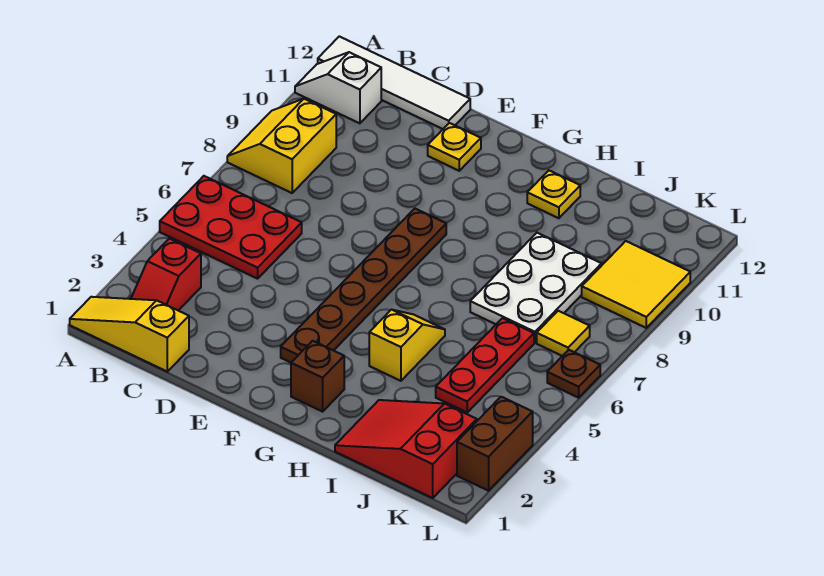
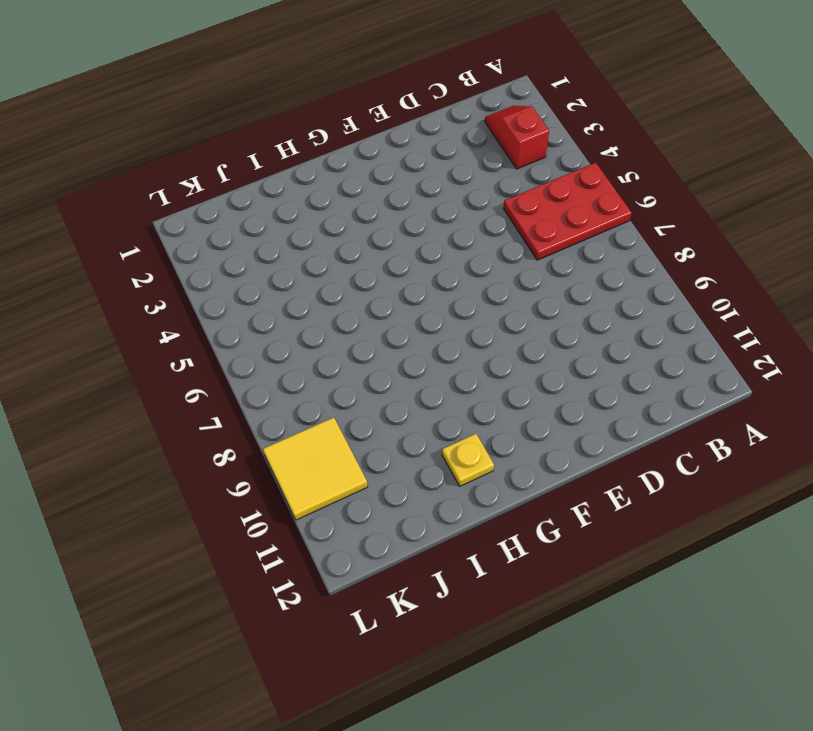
none -> yellow slope A1:C1 level 1 top C
none -> yellow slope A8:B9 level 1 top B
none -> white slope A11:B11 level 1 top B

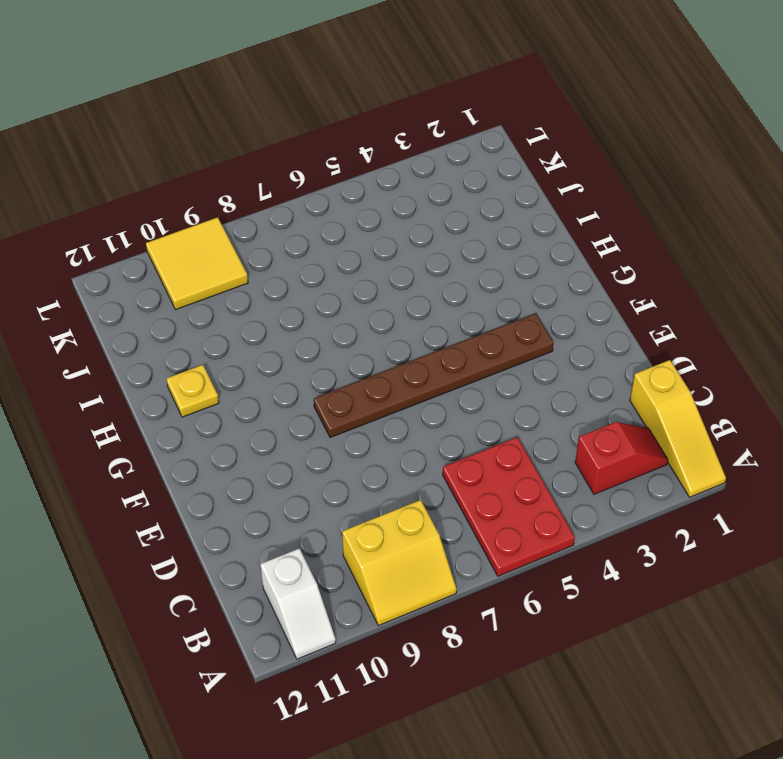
none -> white tile A12:D12 level 1
none -> yellow plate E11 level 1
none -> brown brick G2 level 1

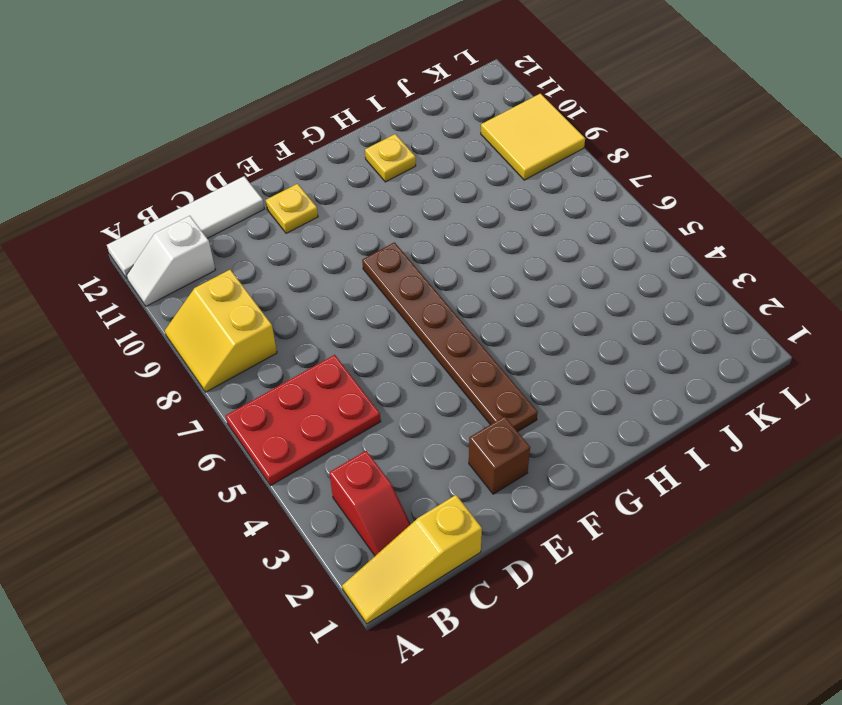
brown brick E2 level 1 -> brown brick G2 level 1
none -> yellow slope H4:H5 level 1 top 4
none -> red slope I1:K2 level 1 top K
none -> white plate I7:J9 level 1

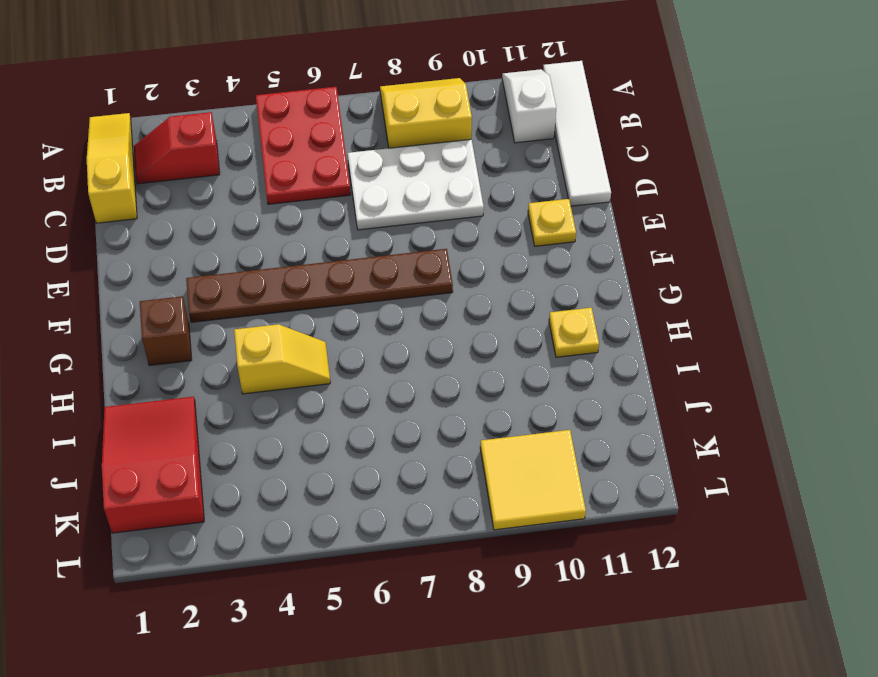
white plate C7:D9 level 1 -> white plate I7:J9 level 1
none -> red plate J4:J6 level 1
none -> yellow tile K7 level 1
none -> brown brick L2:L3 level 1

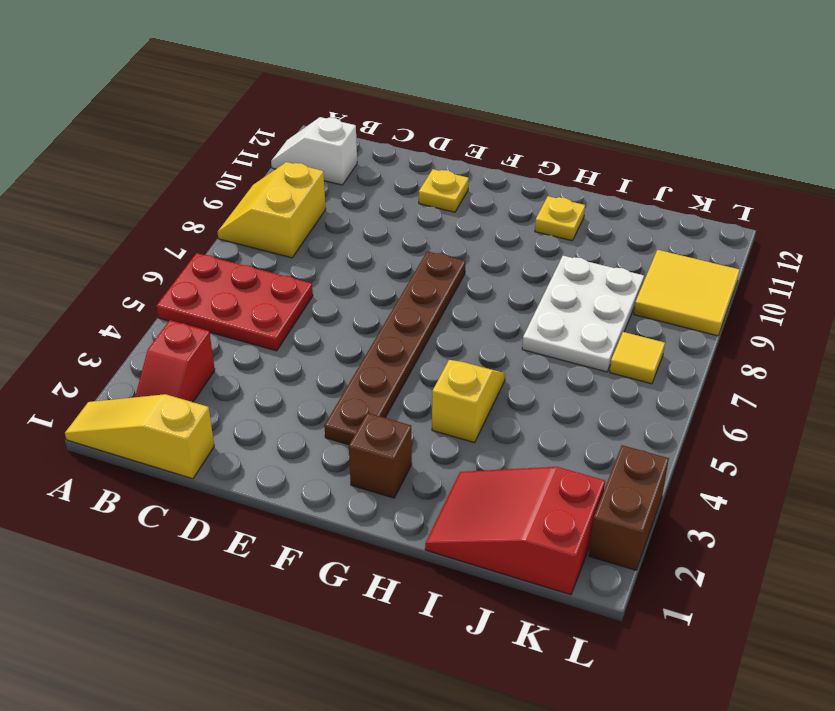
none -> white tile A12:D12 level 1
none -> red plate J4:J6 level 1
none -> brown plate L6 level 1

